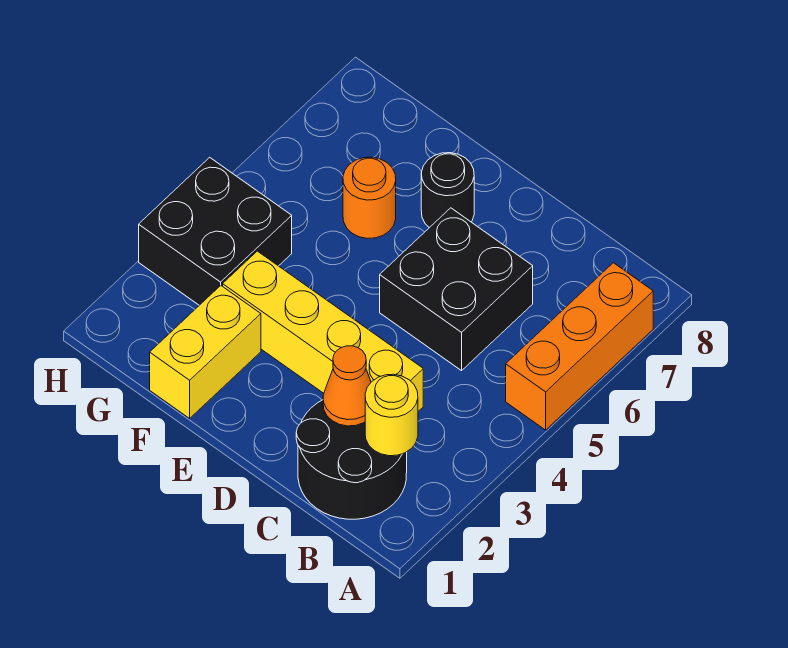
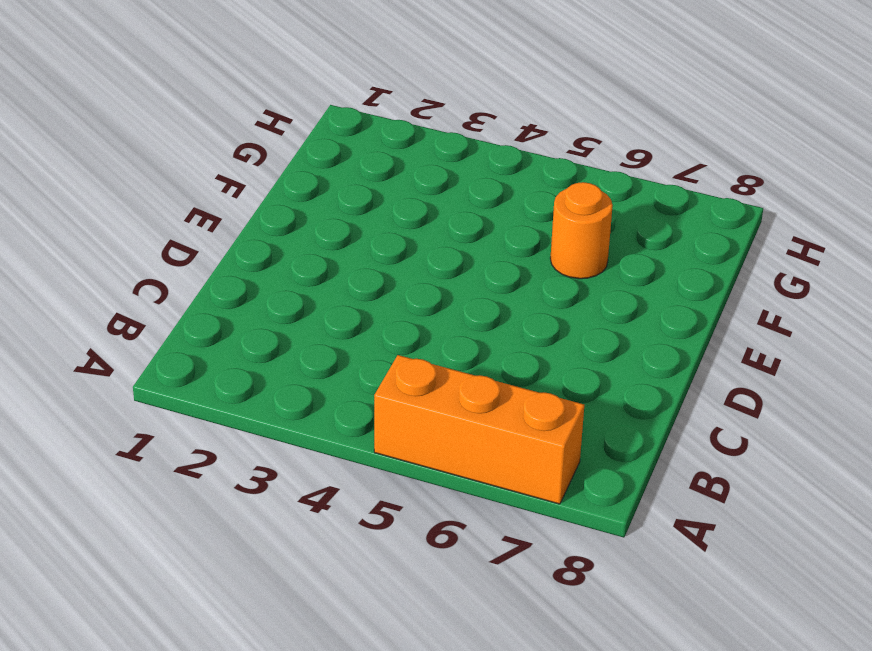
none -> black round brick B1:C2 level 1
none -> yellow brick C3:F3 level 1

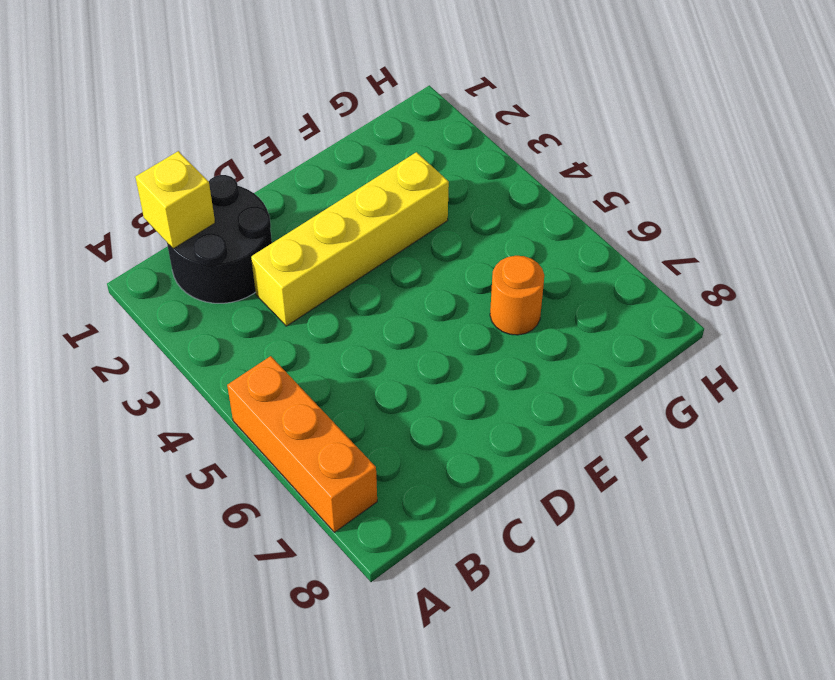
yellow brick B1 level 2 -> none
none -> black brick C5:D6 level 1
none -> black round brick E7 level 1

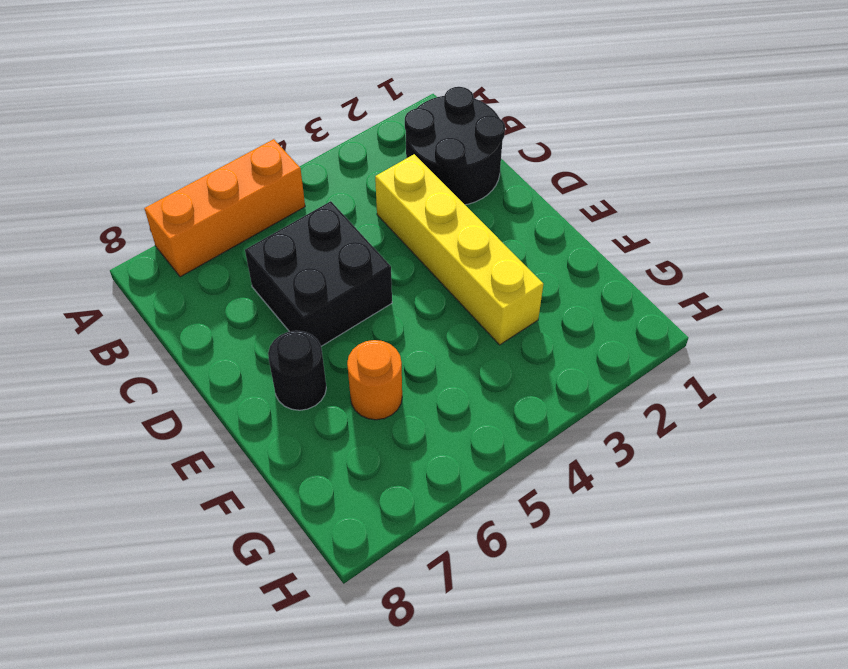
none -> yellow brick F1:F2 level 1
none -> black brick G3:H4 level 1

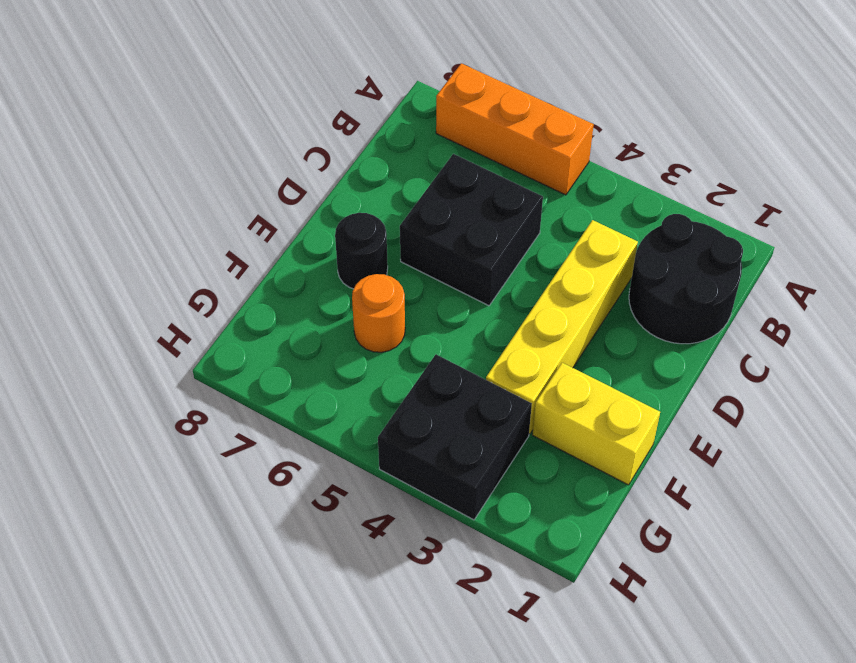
none -> yellow round brick B2 level 2
none -> orange cone C2 level 2

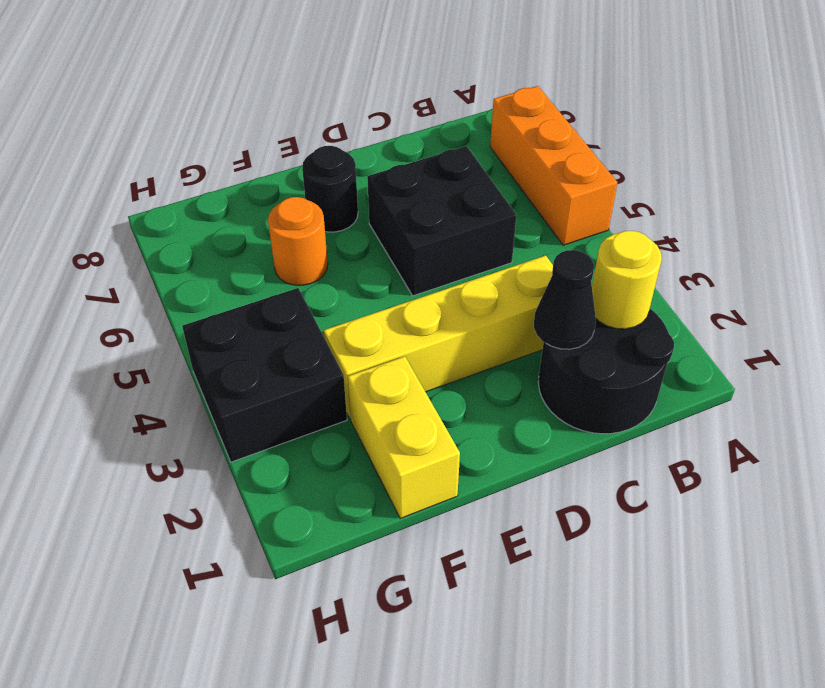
black cone C2 level 2 -> orange cone C2 level 2

